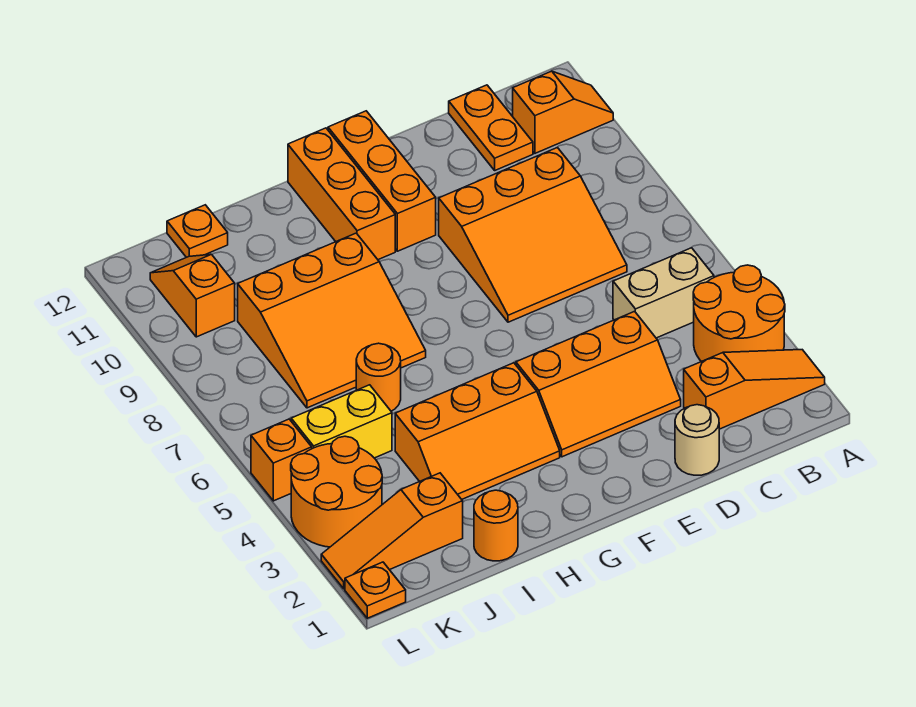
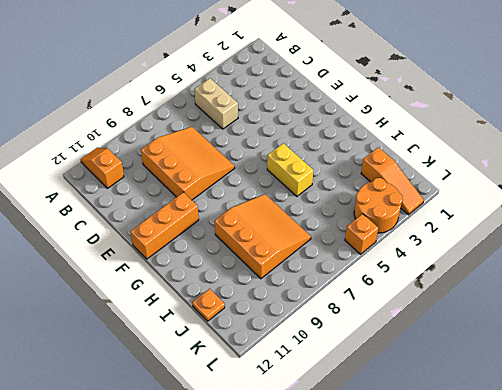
yellow brick G5:H5 level 1 -> yellow brick J5:K5 level 1
none -> orange slope A2:C2 level 1 top C
none -> orange round brick A3:B4 level 1
none -> orange plate C11:C12 level 1

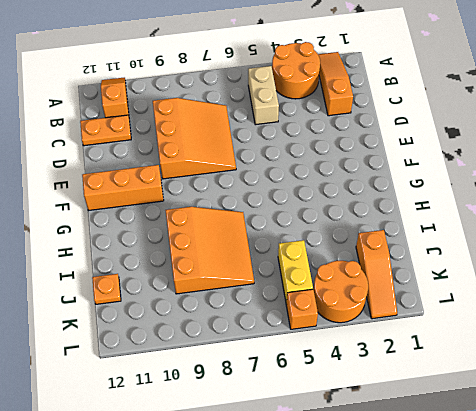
none -> tan round brick D1 level 1
none -> orange slope D3:F4 level 1 top 4
none -> orange slope G3:I4 level 1 top 4

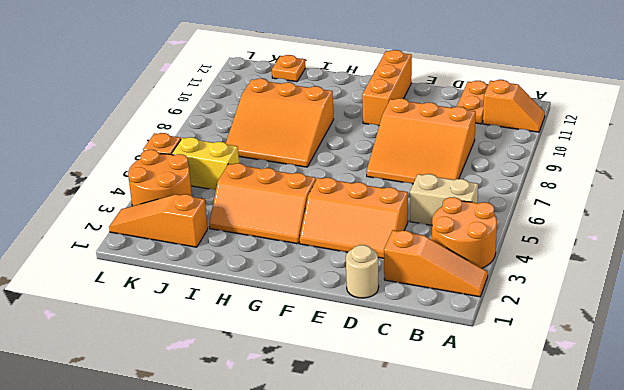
none -> orange brick G10:G12 level 1
none -> orange round brick I1 level 1
none -> orange round brick I6 level 1

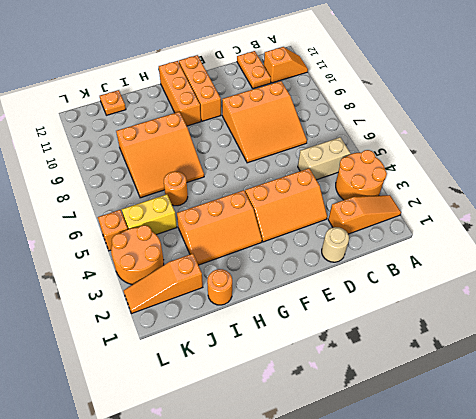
none -> orange slope K10:K11 level 1 top 10
none -> orange plate L1 level 1

